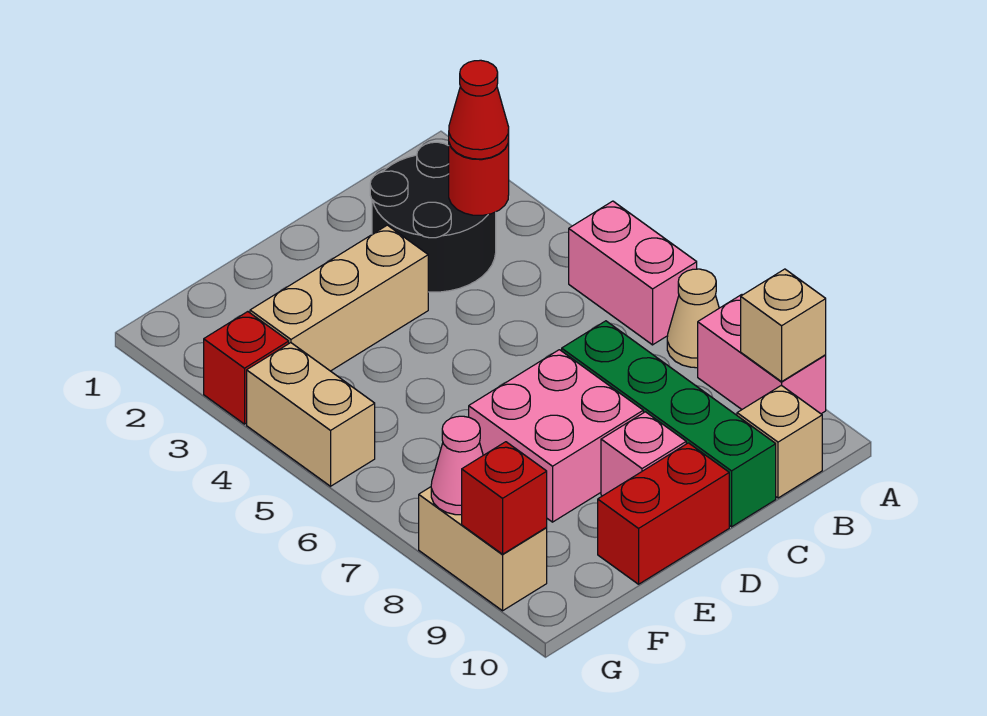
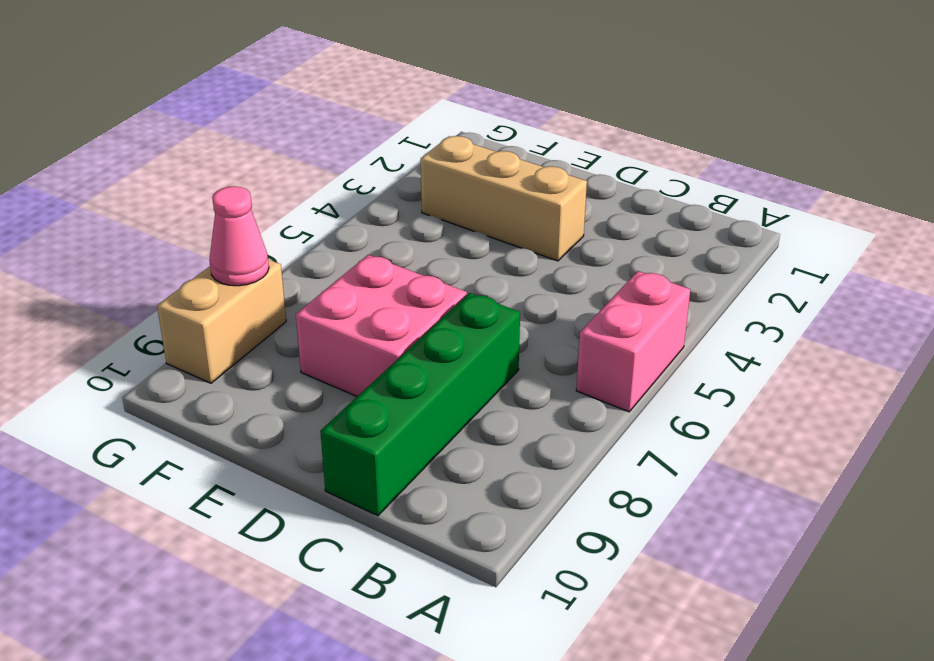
none -> tan cone A7 level 1
none -> pink brick A8:A9 level 1
none -> black round brick B2:C3 level 1

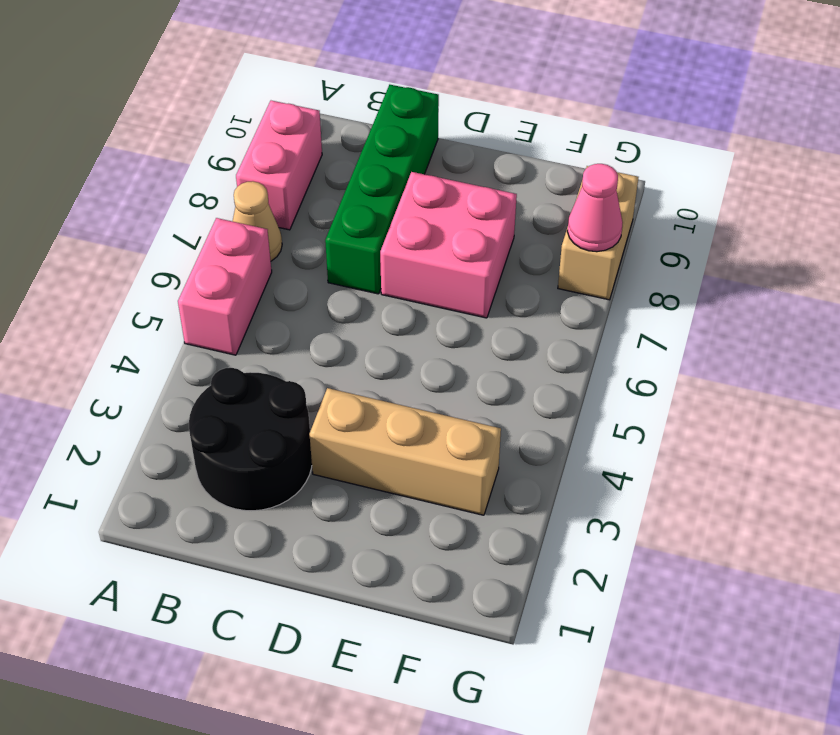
none -> tan brick B10 level 1
none -> pink brick D9 level 1
none -> red brick D10:E10 level 1

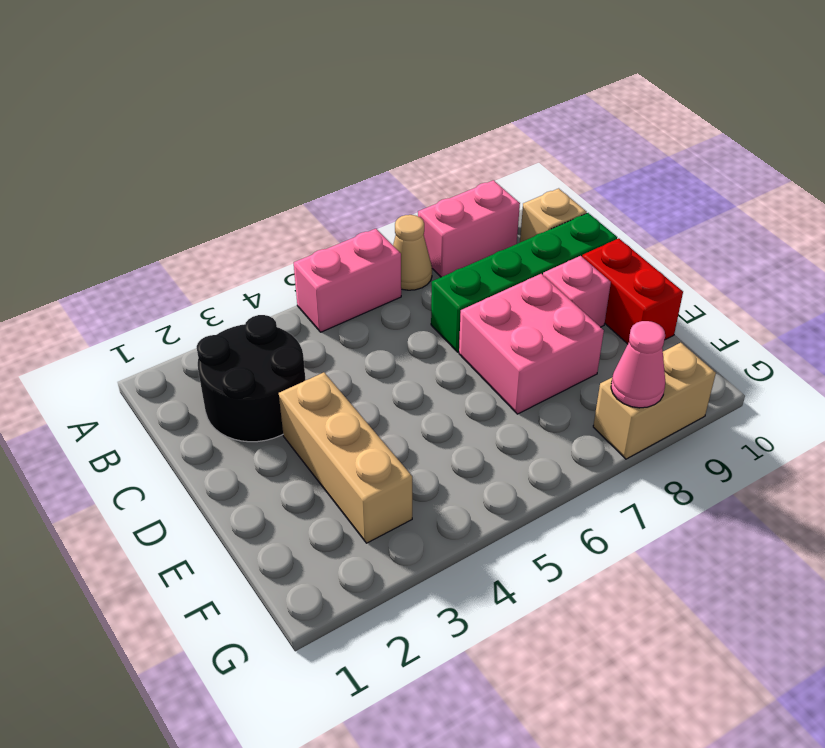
none -> red brick G3 level 1
none -> tan brick G4:G5 level 1
none -> tan brick A9 level 2

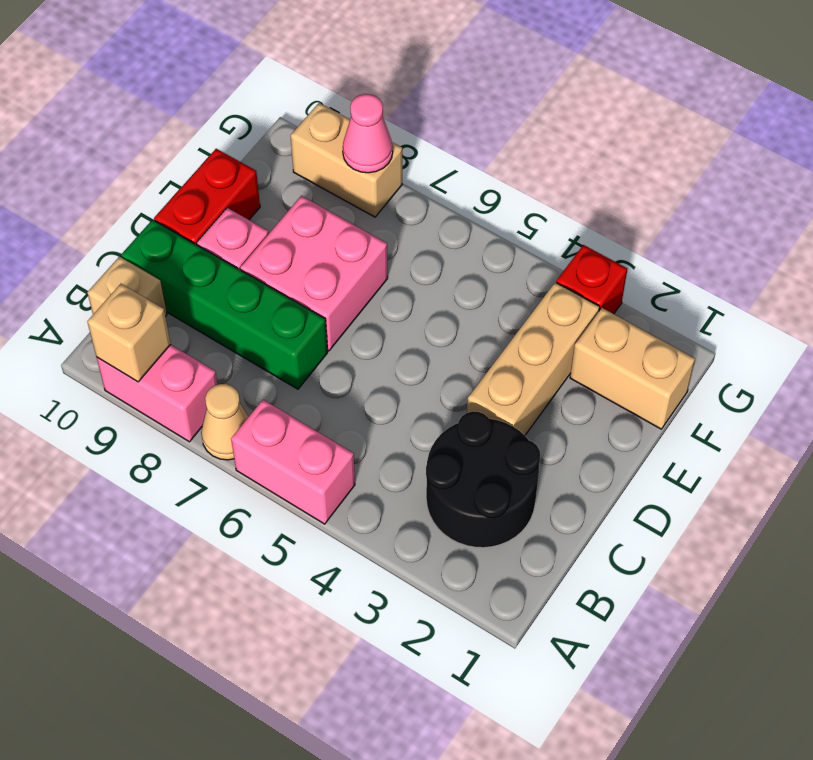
tan brick F1:F2 level 1 -> tan brick G4:G5 level 1
none -> red round brick B3 level 2
none -> red brick G9 level 2
none -> red cone B3 level 3

